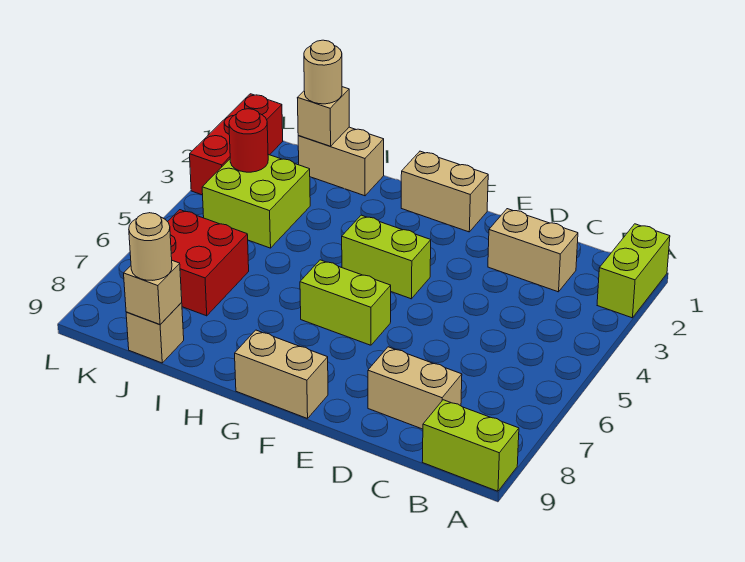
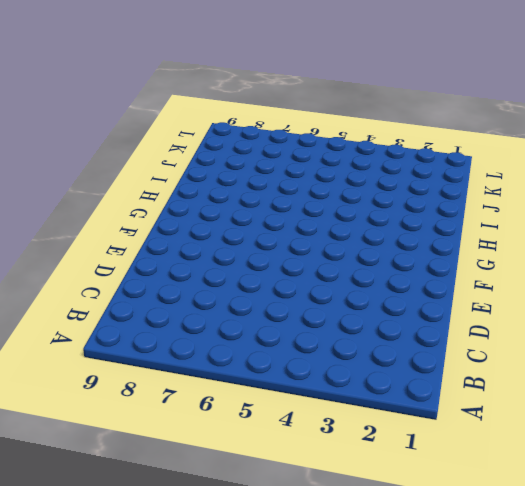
none -> lime brick A1:A2 level 1
none -> lime brick A9:B9 level 1
none -> tan brick C2:D2 level 1

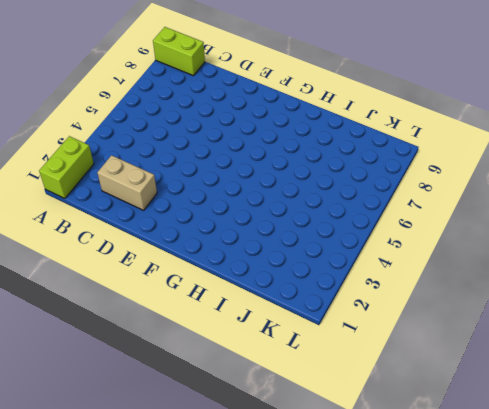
none -> tan brick C8:D8 level 1
none -> tan brick F1:G1 level 1
none -> lime brick F4:G4 level 1

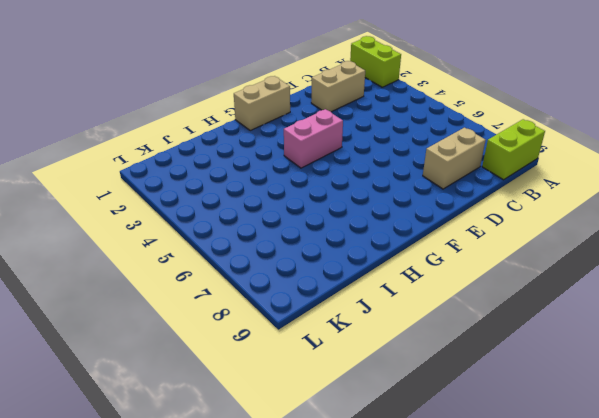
pink brick F4:G4 level 1 -> lime brick F4:G4 level 1
none -> lime brick F6:G6 level 1
none -> tan brick F9:G9 level 1
none -> tan brick I1:J1 level 1

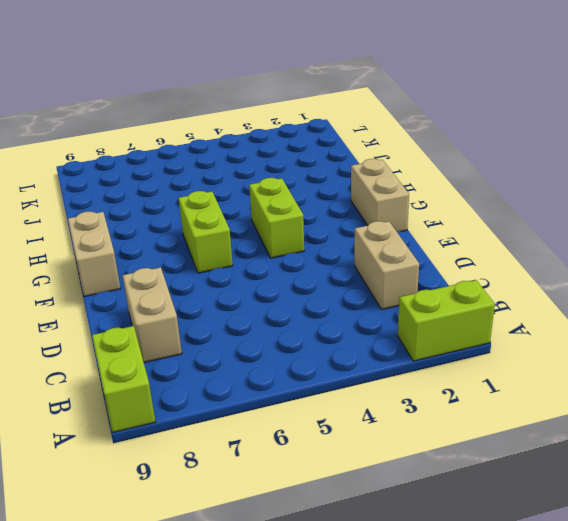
none -> tan brick I1:J1 level 1
none -> lime brick J3:K4 level 1
none -> red brick J6:K7 level 1

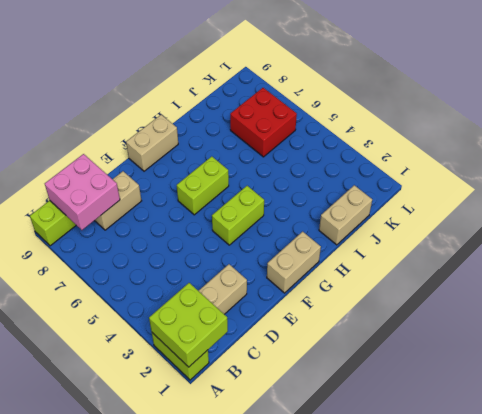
lime brick A1:B2 level 2 -> lime brick J3:K4 level 1
pink brick B8:C9 level 2 -> none
none -> tan brick J9 level 1
none -> red brick L1:L3 level 1
none -> tan brick J1 level 2

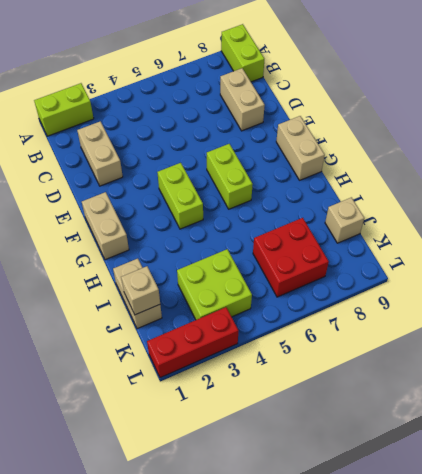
none -> tan brick J9 level 2
none -> red round brick K3 level 2
none -> tan round brick J1 level 3

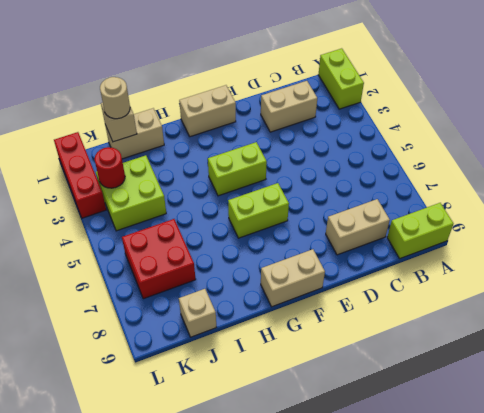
none -> tan brick J9 level 2
none -> tan round brick J9 level 3

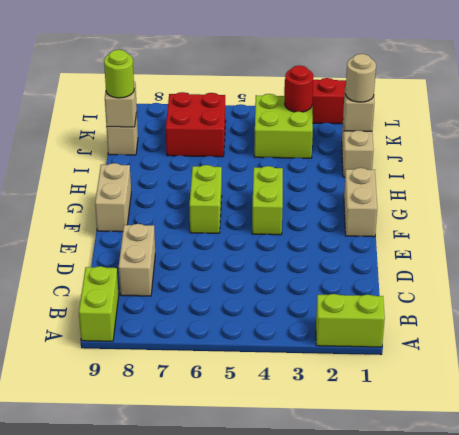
lime round brick J9 level 3 -> tan round brick J9 level 3
none -> tan brick C2:D2 level 1

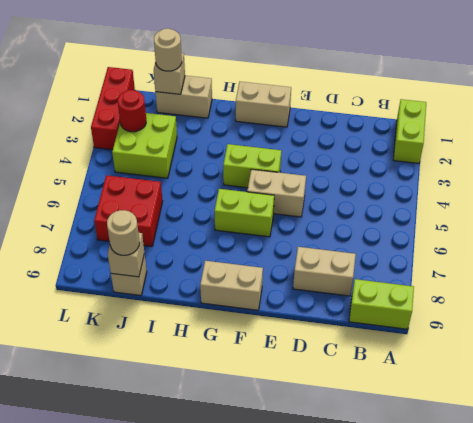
tan brick E5:F5 level 1 -> tan brick C2:D2 level 1

